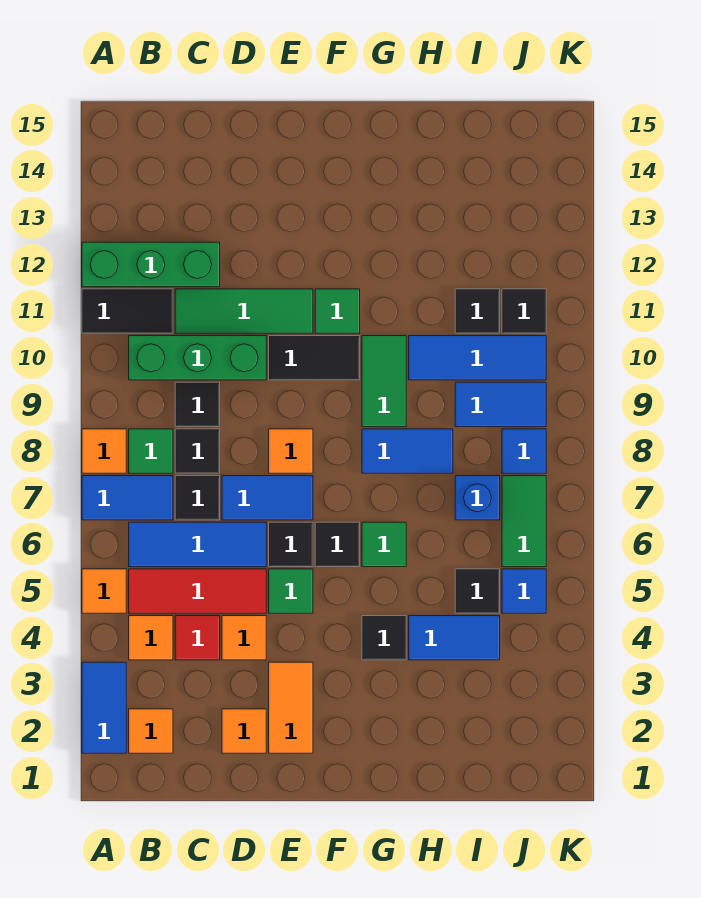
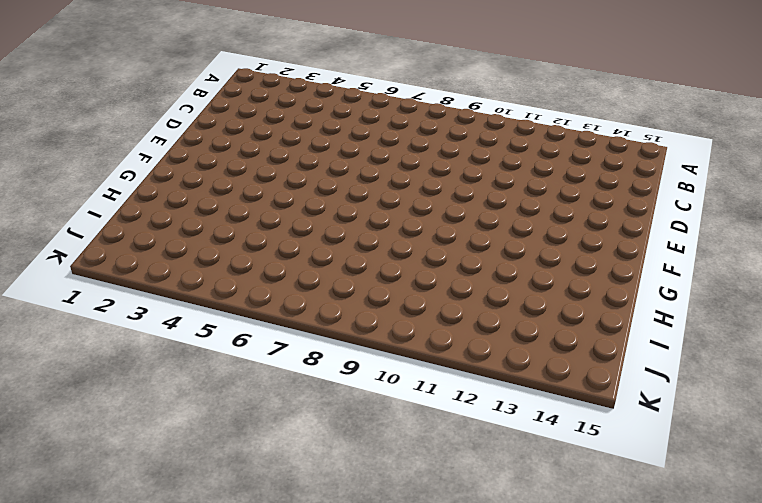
none -> blue tile A2:A3 level 1
none -> orange tile A5 level 1
none -> blue tile A7:B7 level 1
none -> orange tile A8 level 1

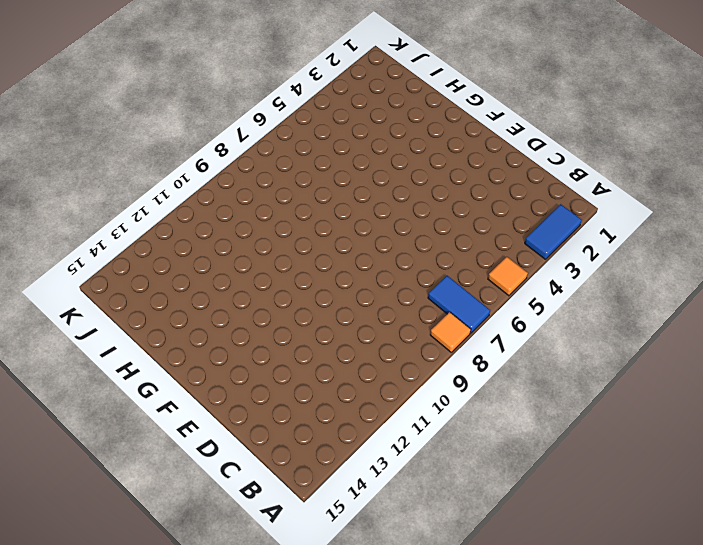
none -> black tile A11:B11 level 1
none -> green brick A12:C12 level 1
none -> orange tile B2 level 1
none -> orange tile B4 level 1

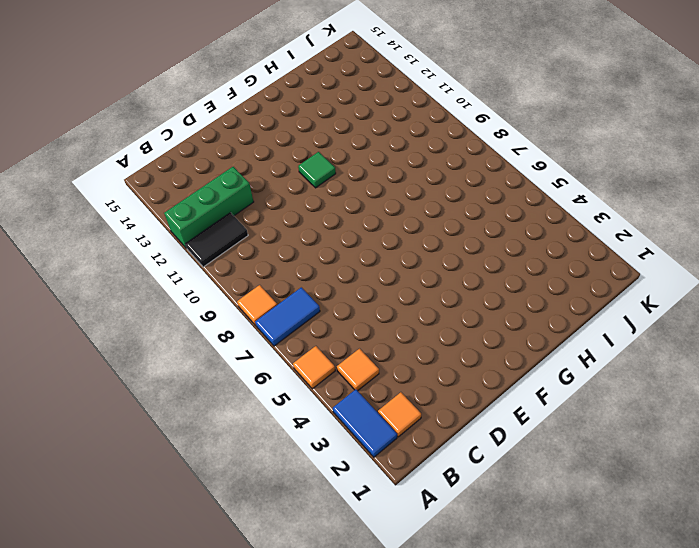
none -> red tile B5:D5 level 1
none -> blue tile B6:D6 level 1
none -> green tile B8 level 1
none -> green brick B10:D10 level 1

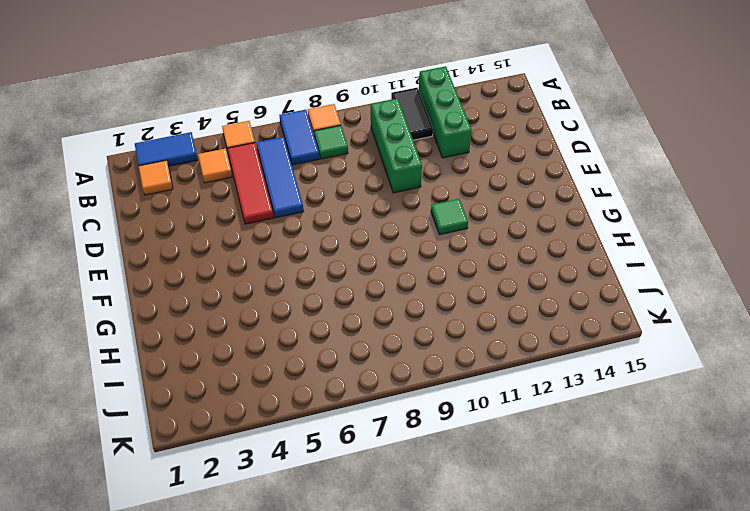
none -> red tile C4 level 1
none -> black tile C7 level 1
none -> black tile C8 level 1
none -> black tile C9 level 1

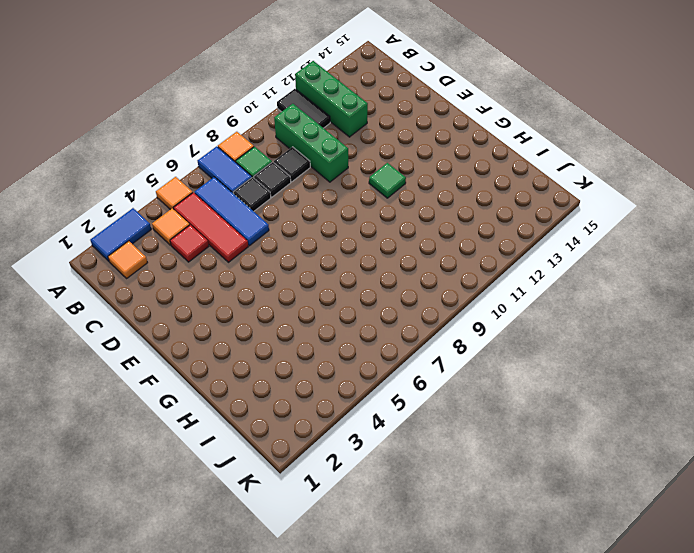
none -> green tile C11:E11 level 1
none -> orange tile D2 level 1
none -> orange tile D4 level 1
none -> blue tile D7:E7 level 1

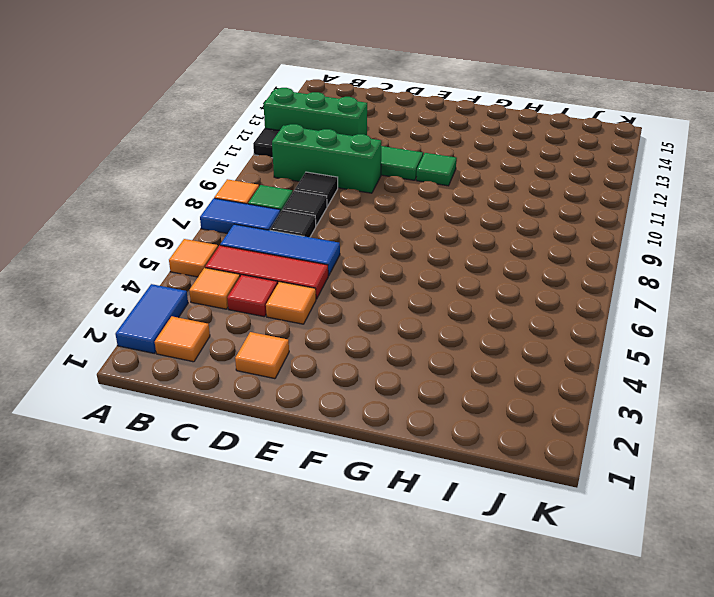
none -> blue tile D7:E7 level 1
none -> orange tile E2:E3 level 1
none -> green tile E5 level 1
none -> black tile E6 level 1

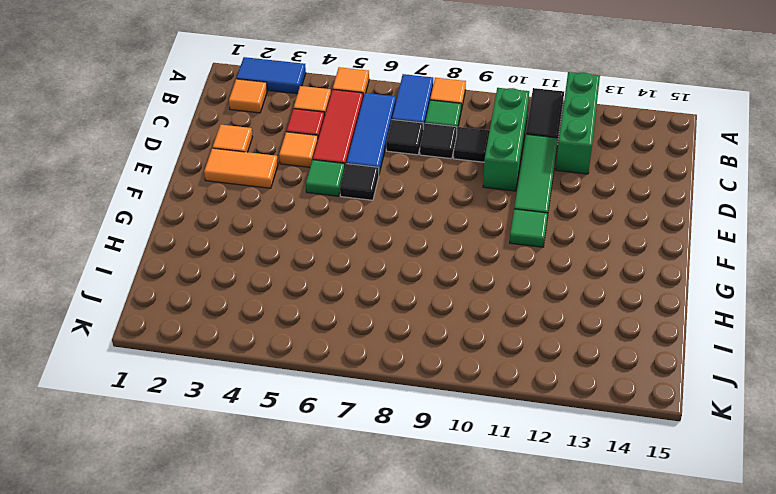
none -> blue tile D7:E7 level 1
none -> orange tile E8 level 1
none -> black tile E10:F10 level 1
none -> black tile F6 level 1

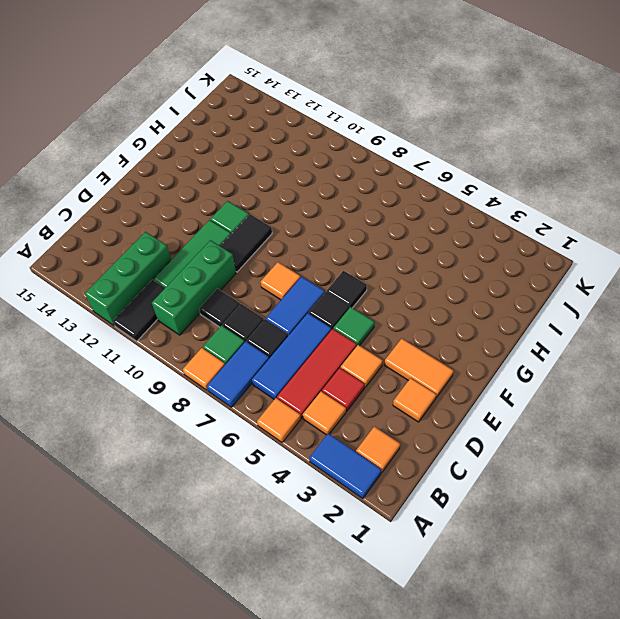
none -> black tile G4 level 1
none -> green tile G6 level 1
none -> blue tile G8:H8 level 1
none -> green tile G9:G10 level 1

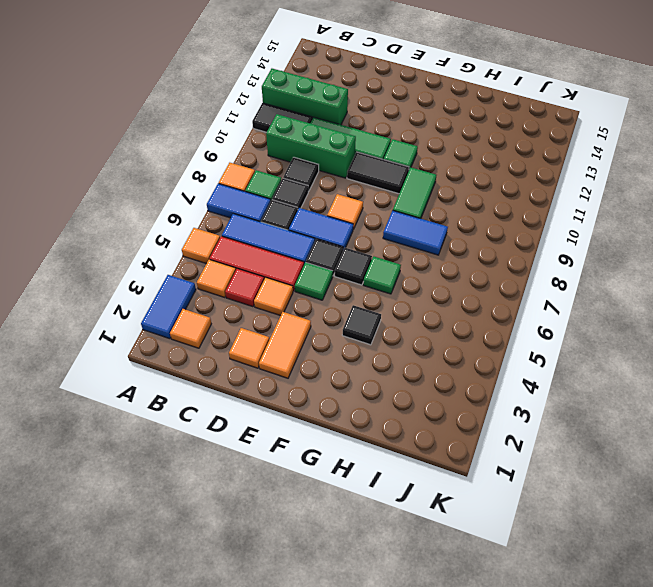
none -> blue tile H4:I4 level 1
none -> blue tile H10:J10 level 1
none -> black tile I5 level 1
none -> blue brick I7 level 1

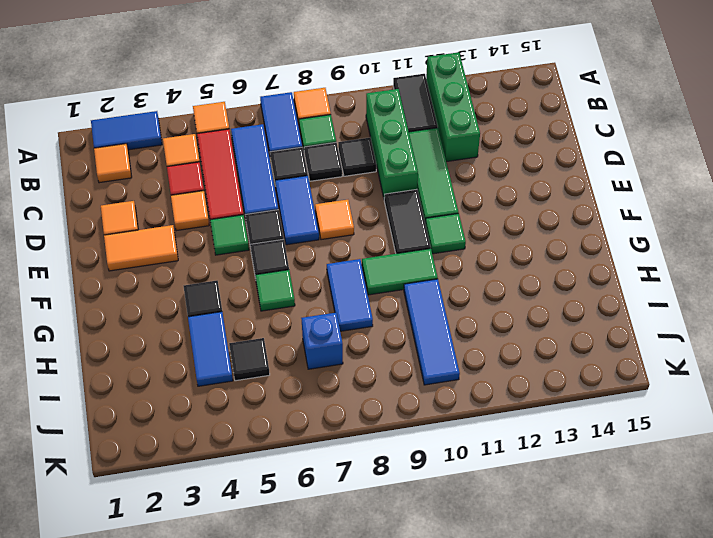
none -> blue tile I9:J9 level 1
none -> black tile I11 level 1
none -> blue tile J5 level 1
none -> green tile J6:J7 level 1

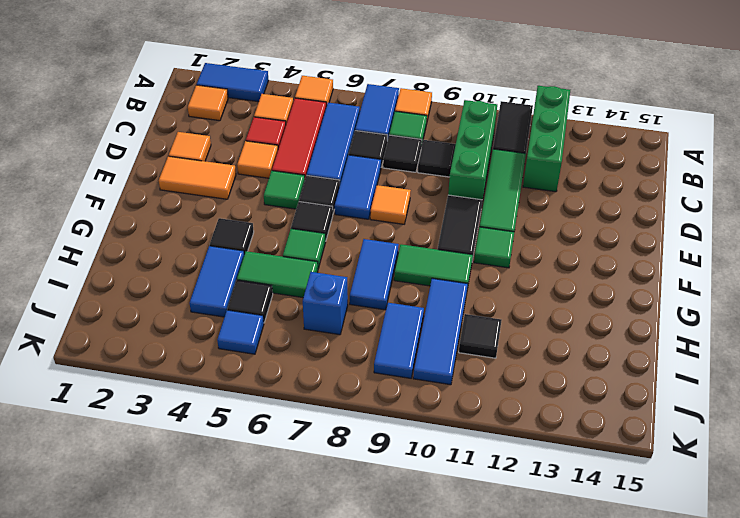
green tile H5:H6 level 1 -> green tile J6:J7 level 1
none -> blue tile J8 level 1
none -> black tile J11 level 1

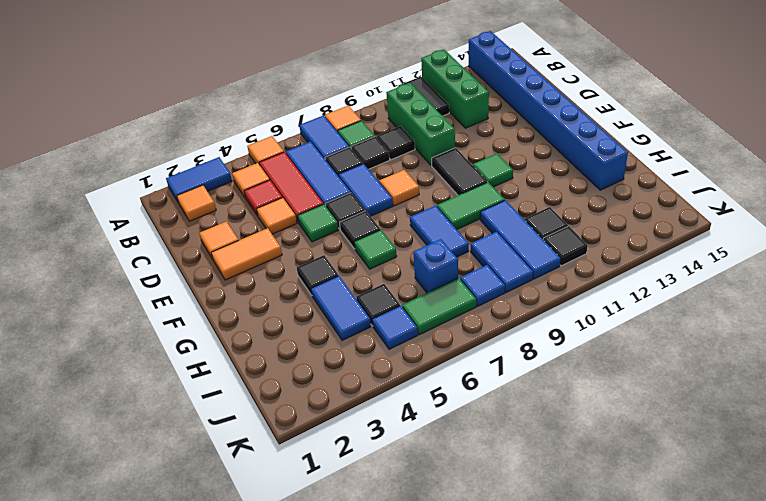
blue brick A14:H14 level 1 -> none
none -> green tile C11:E11 level 1

